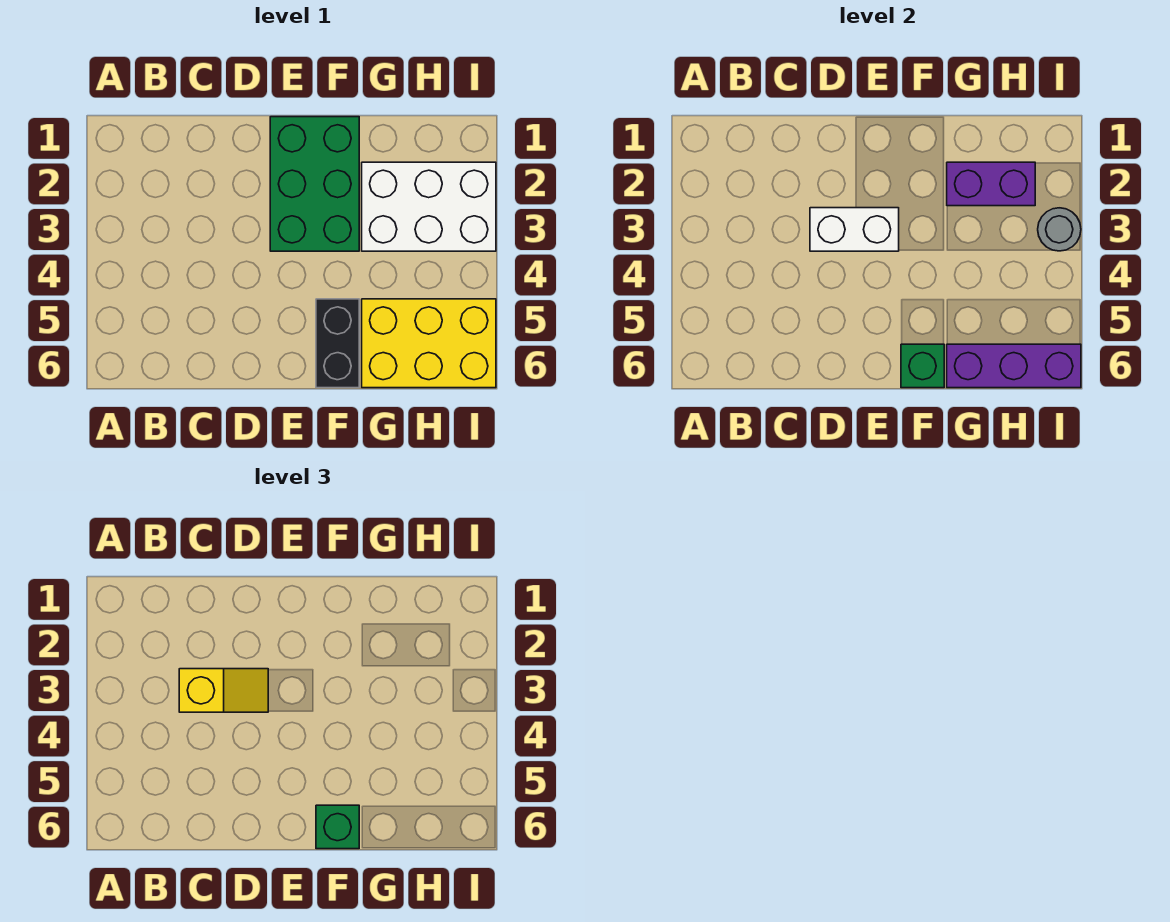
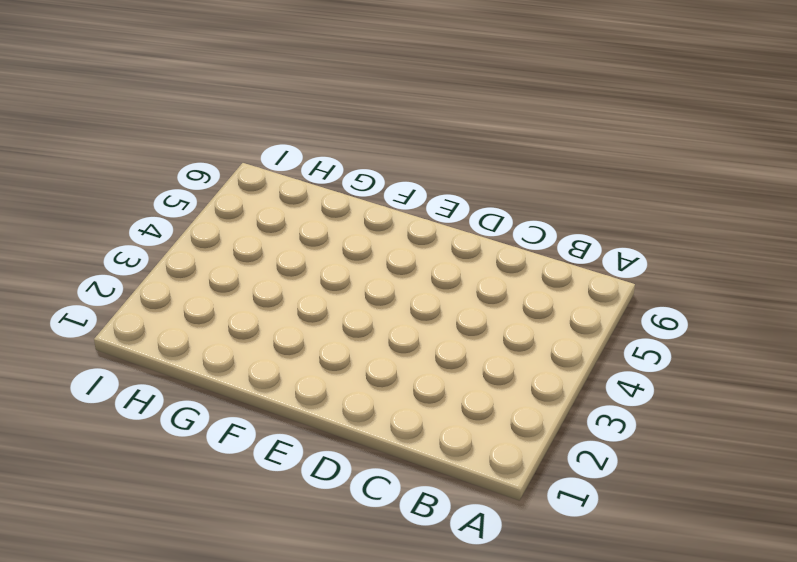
none -> green brick E1:F3 level 1
none -> black brick F5:F6 level 1

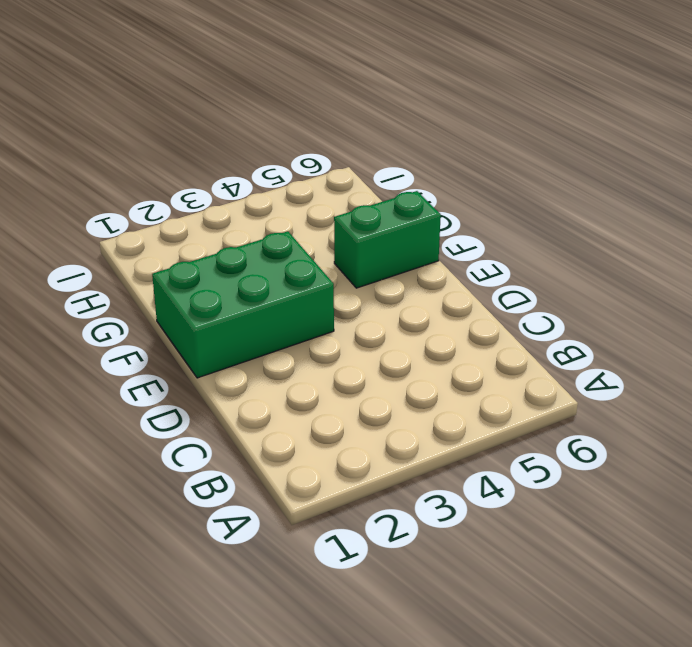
green brick F5:F6 level 1 -> black brick F5:F6 level 1
none -> white brick G2:I3 level 1
none -> yellow brick G5:I6 level 1

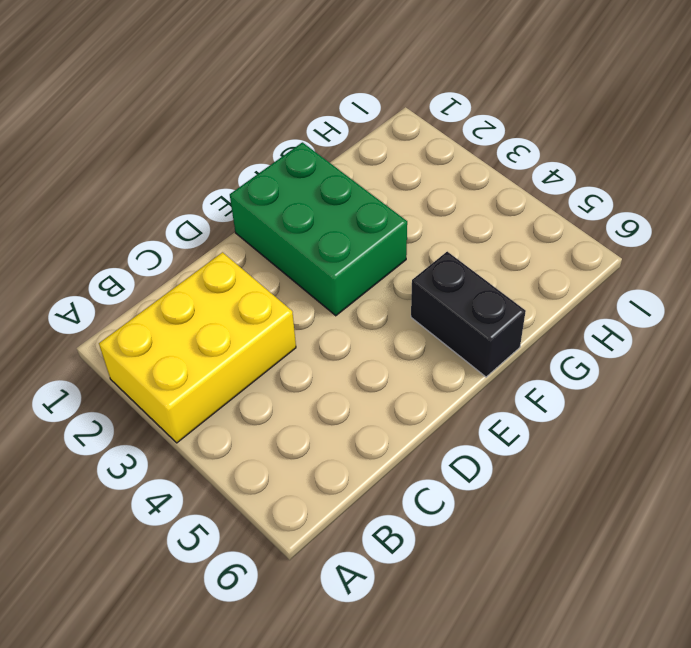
yellow brick A2:C3 level 1 -> yellow brick G5:I6 level 1
none -> white brick G2:I3 level 1
none -> white brick D3:E3 level 2

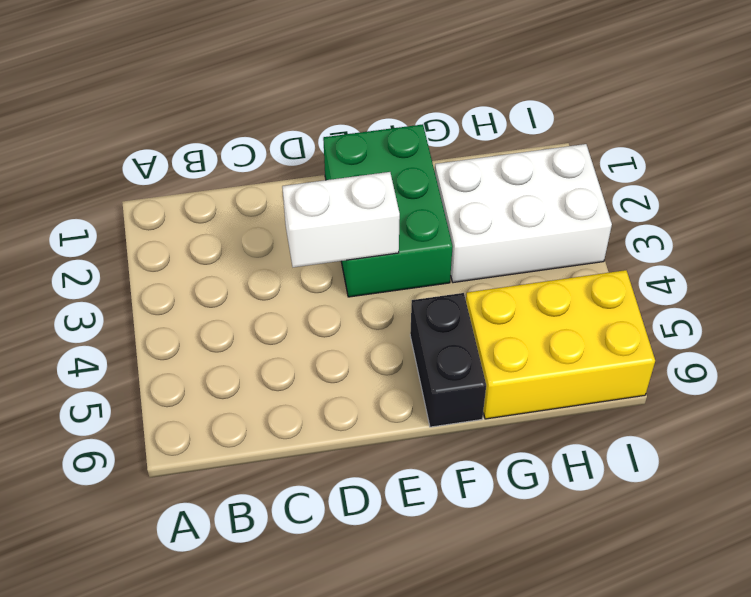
none -> green brick F6 level 2
none -> purple brick G2:H2 level 2

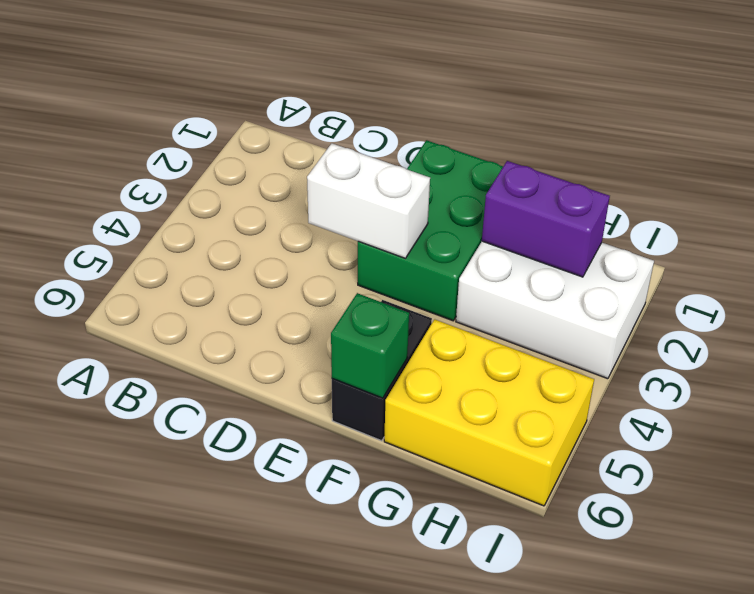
none -> purple brick G6:I6 level 2
none -> grey round brick I3 level 2

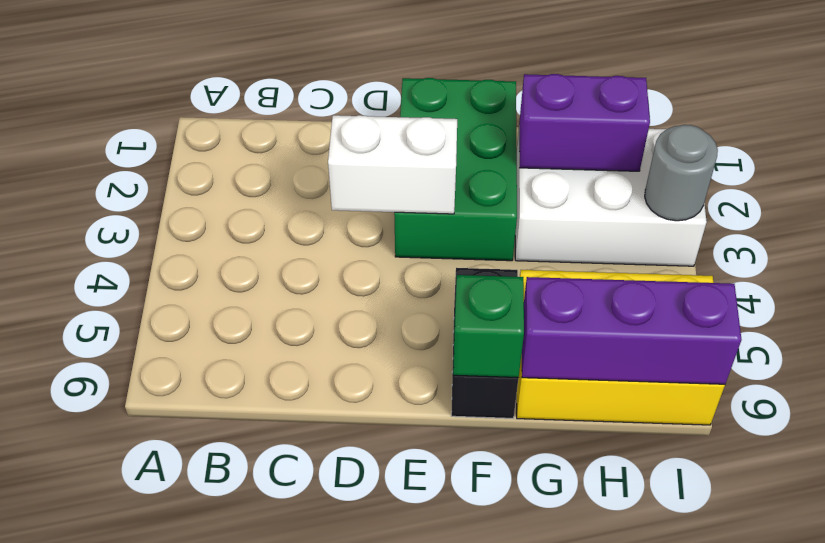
none -> yellow slope C3:D3 level 3 top C
none -> green brick F6 level 3

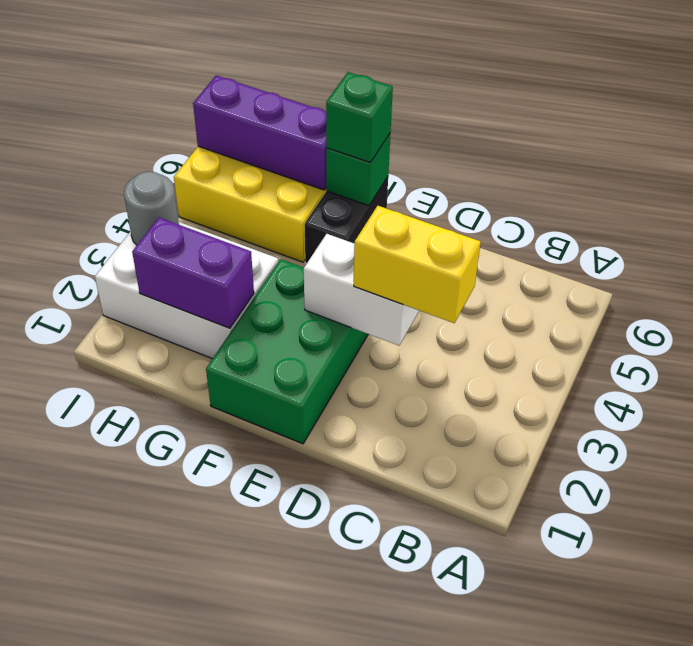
yellow brick C3:D3 level 3 -> yellow slope C3:D3 level 3 top C

